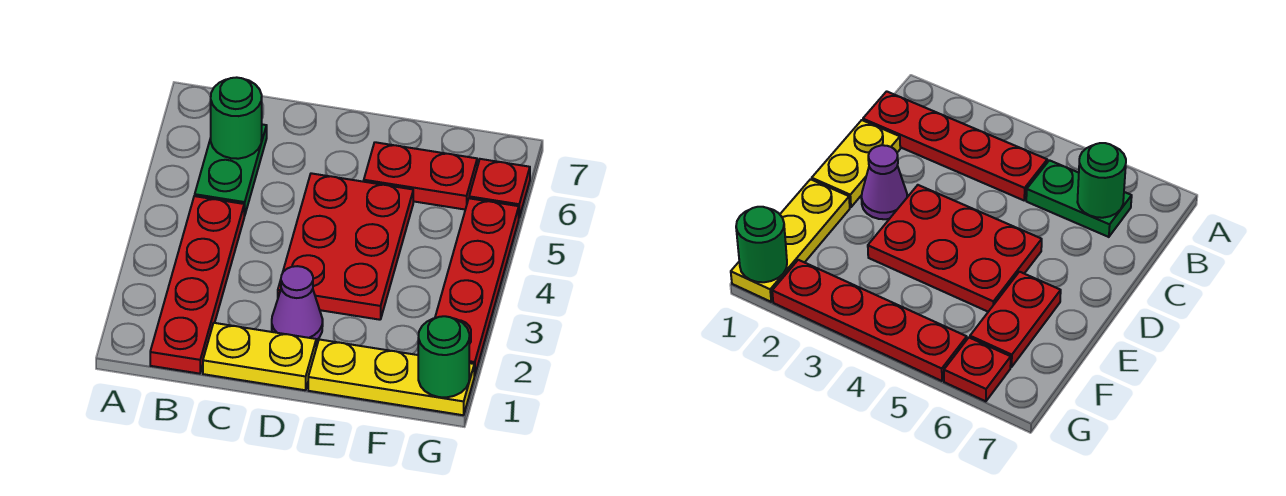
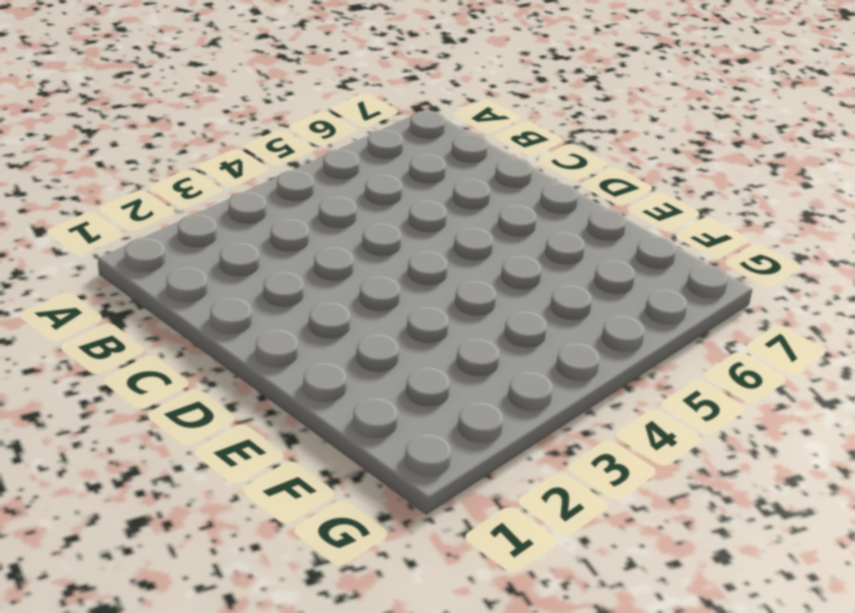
none -> red plate B1:B4 level 1
none -> green plate B5:B6 level 1

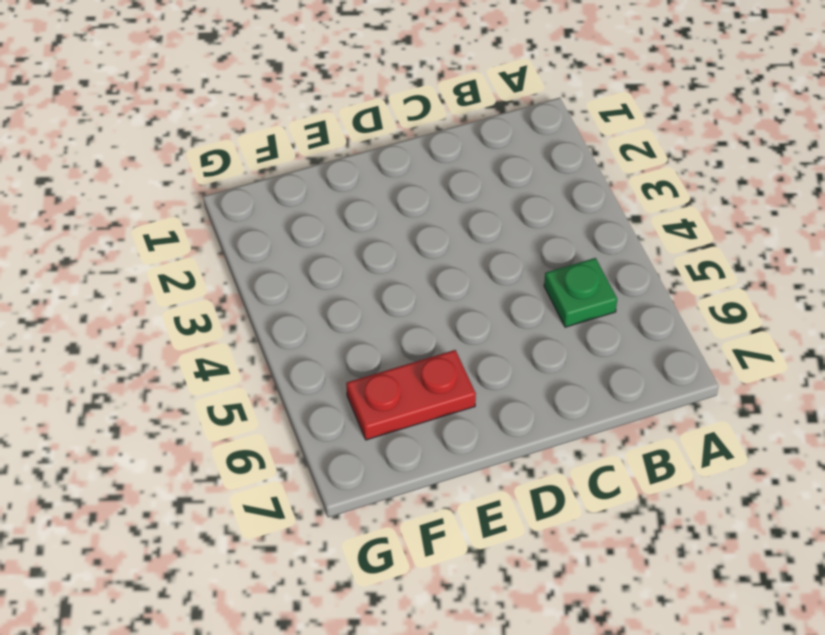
green plate B5 level 1 -> green plate B5:B6 level 1
none -> red plate B1:B4 level 1
none -> yellow plate C1:D1 level 1

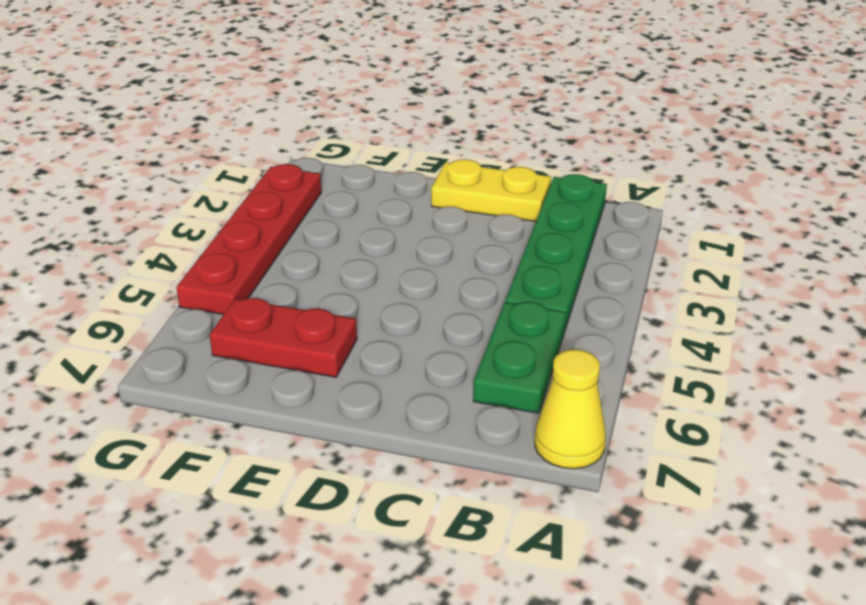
yellow cone A7 level 1 -> none
green plate B1:B4 level 1 -> red plate B1:B4 level 1
none -> purple cone D2 level 1
none -> red plate D3:E5 level 1

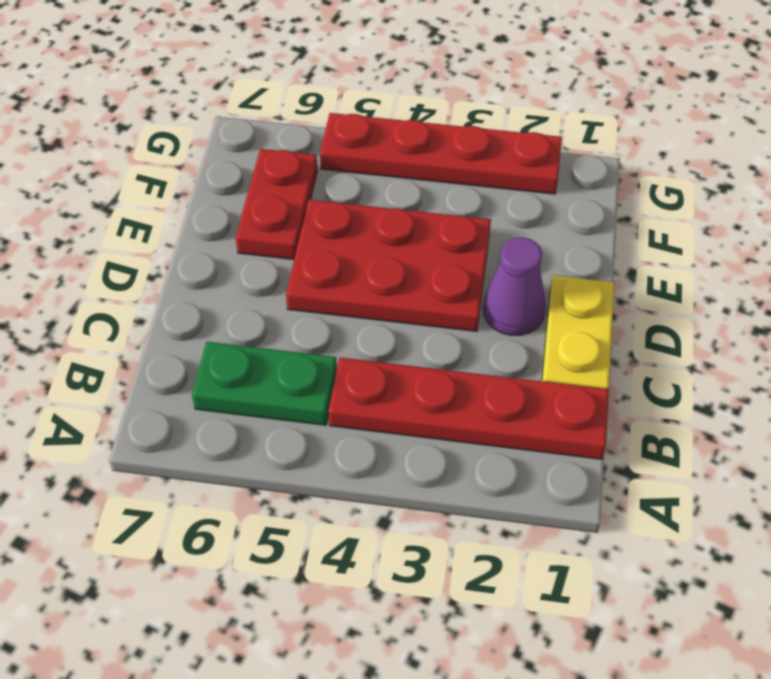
none -> yellow plate E1:G1 level 1
none -> red plate G6 level 1

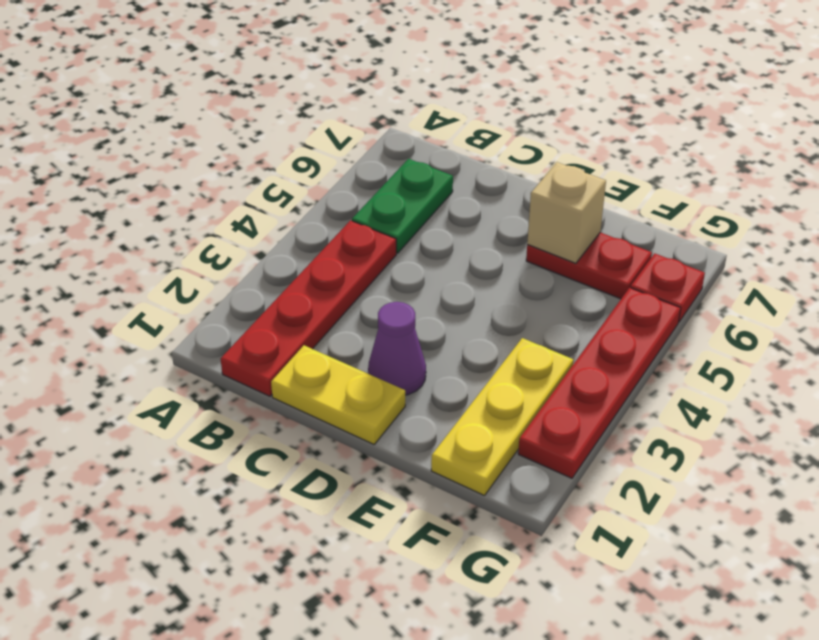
tan brick E6 level 2 -> none
yellow plate F1:F3 level 1 -> yellow plate E1:G1 level 1
none -> red plate D3:E5 level 1
none -> green round brick B6 level 2

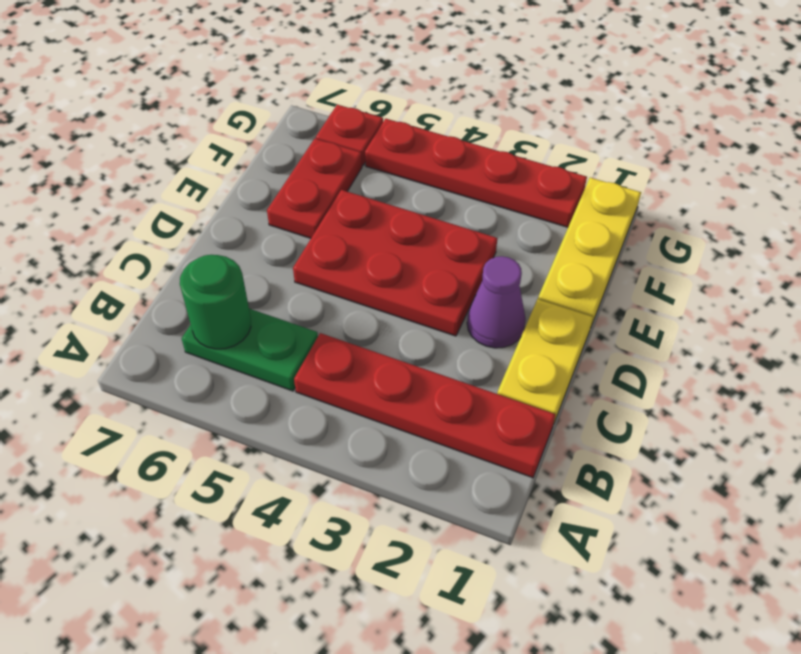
none -> green round brick G1 level 2

